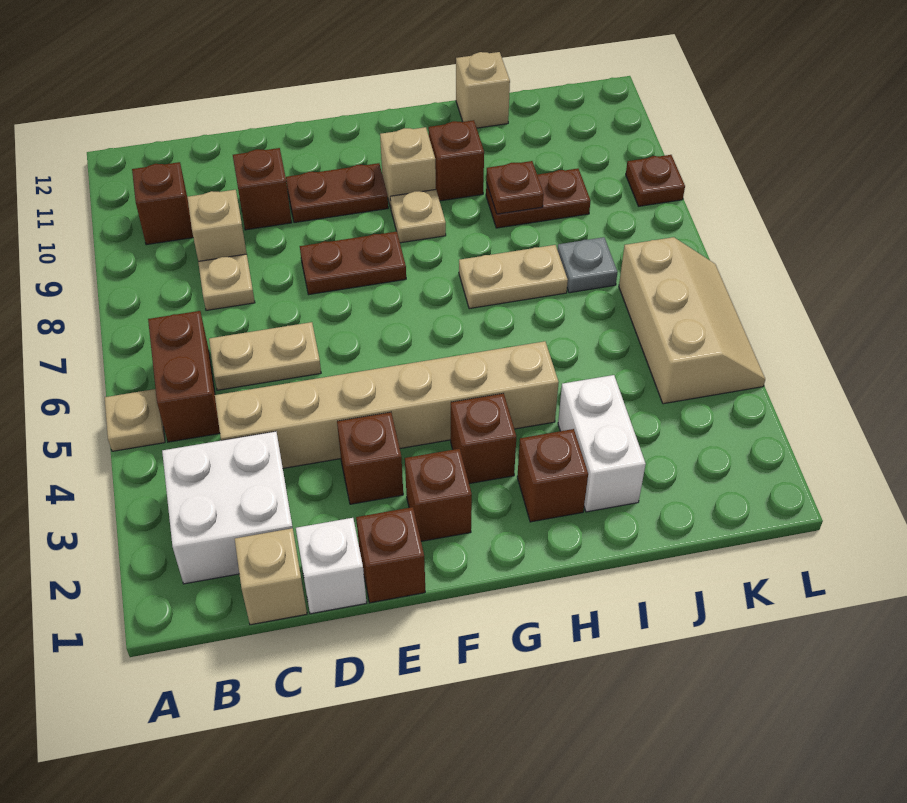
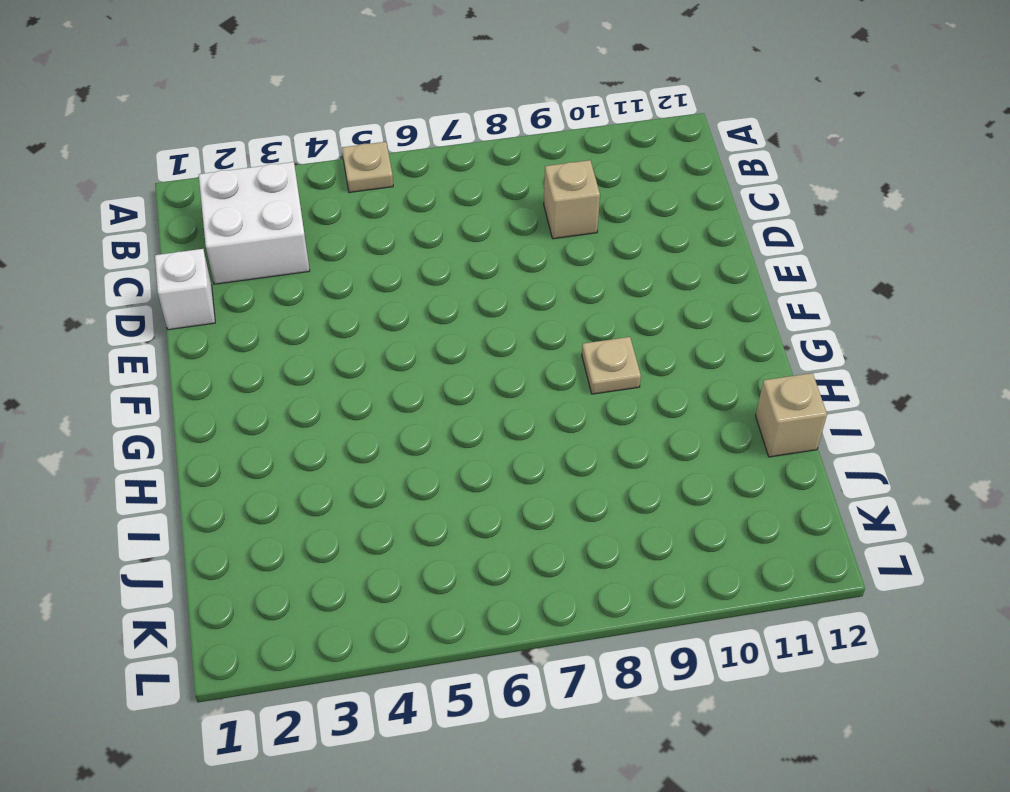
none -> brown brick B5:B6 level 1
none -> brown brick B10 level 1
none -> tan brick C1 level 1

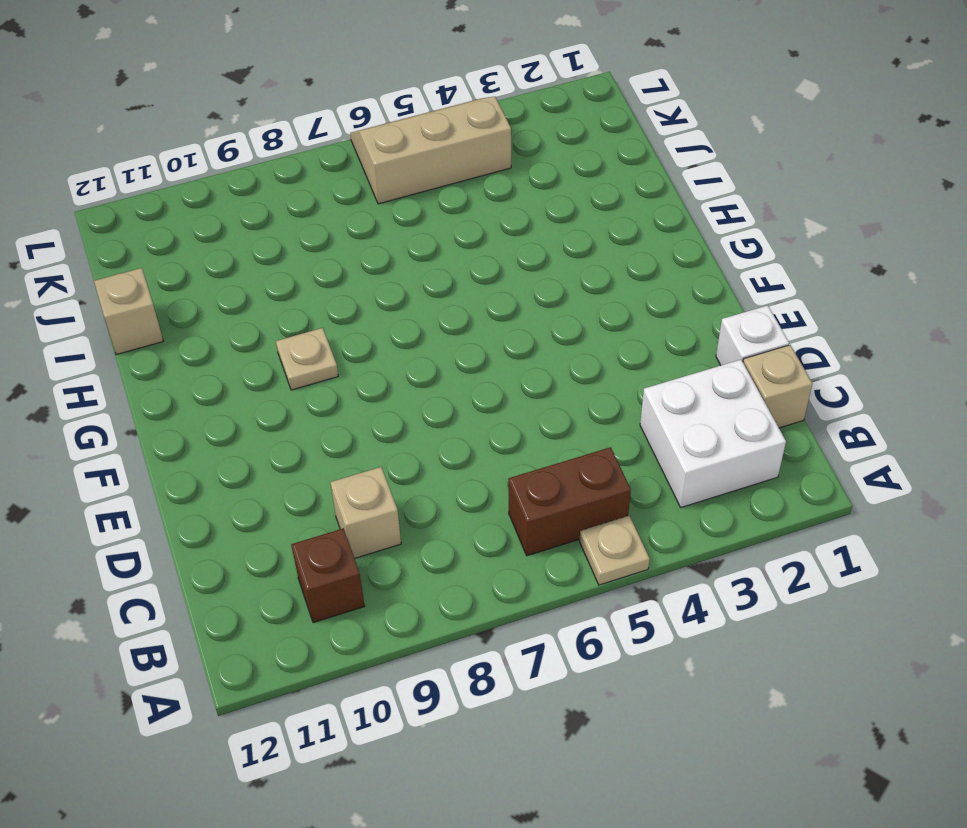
none -> tan brick C4:H4 level 1
none -> tan plate C6:D6 level 1
none -> tan plate C8 level 1

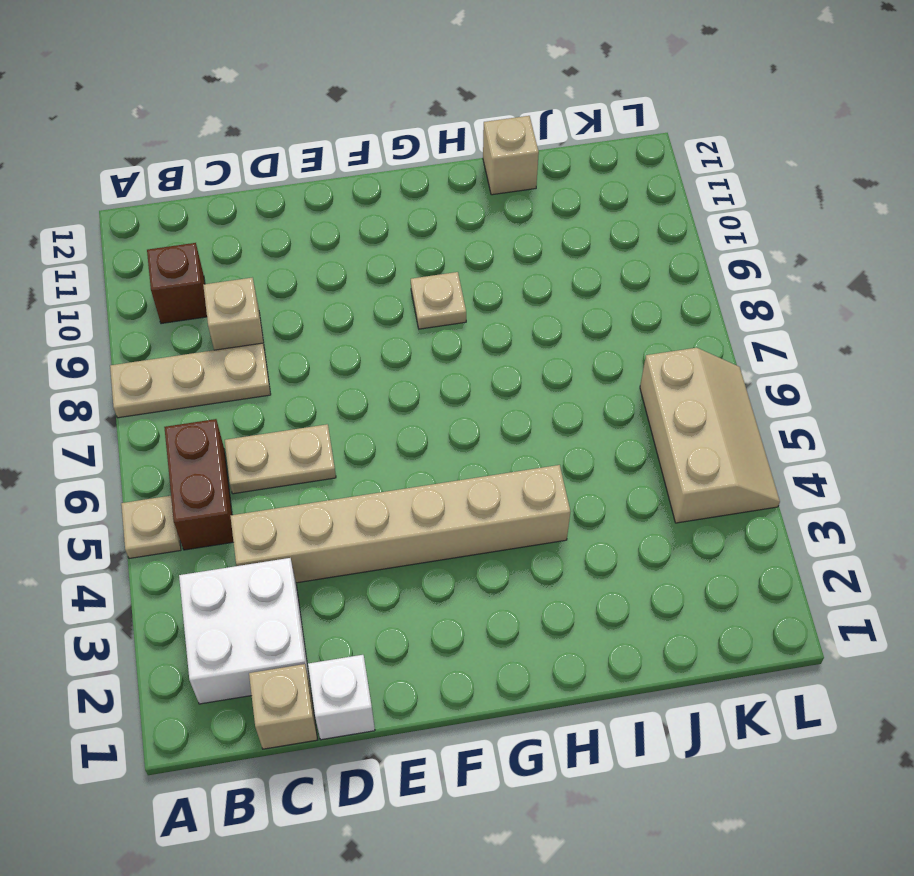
tan plate A8:C8 level 1 -> tan plate C8 level 1
none -> brown brick D10 level 1
none -> brown brick E1 level 1
none -> brown brick E3 level 1

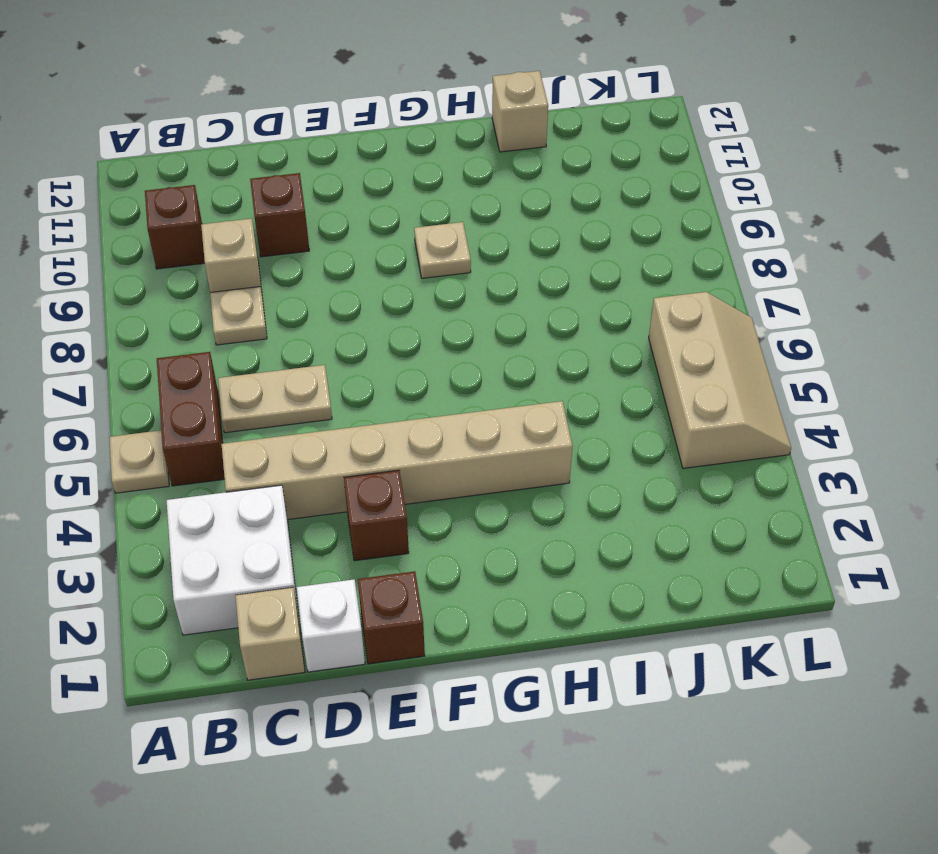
none -> brown plate E8:F8 level 1
none -> brown plate E10:F10 level 1
none -> brown brick F2 level 1

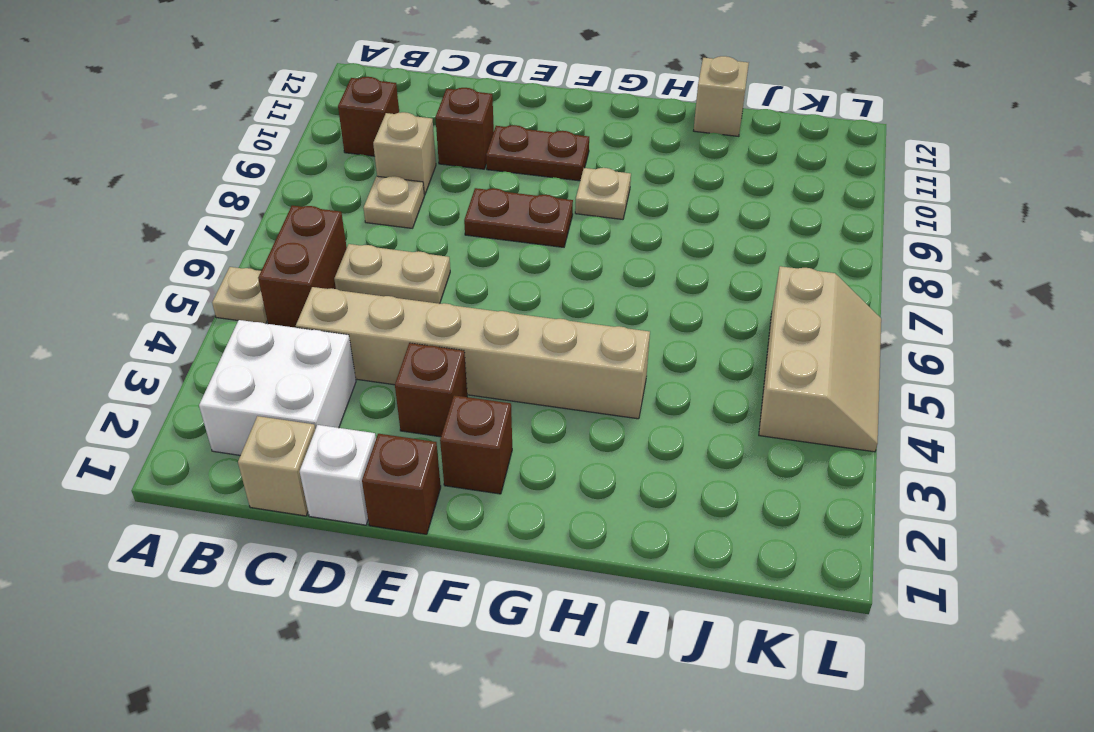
none -> brown brick G3 level 1
none -> tan brick G10 level 1
none -> brown brick H2 level 1

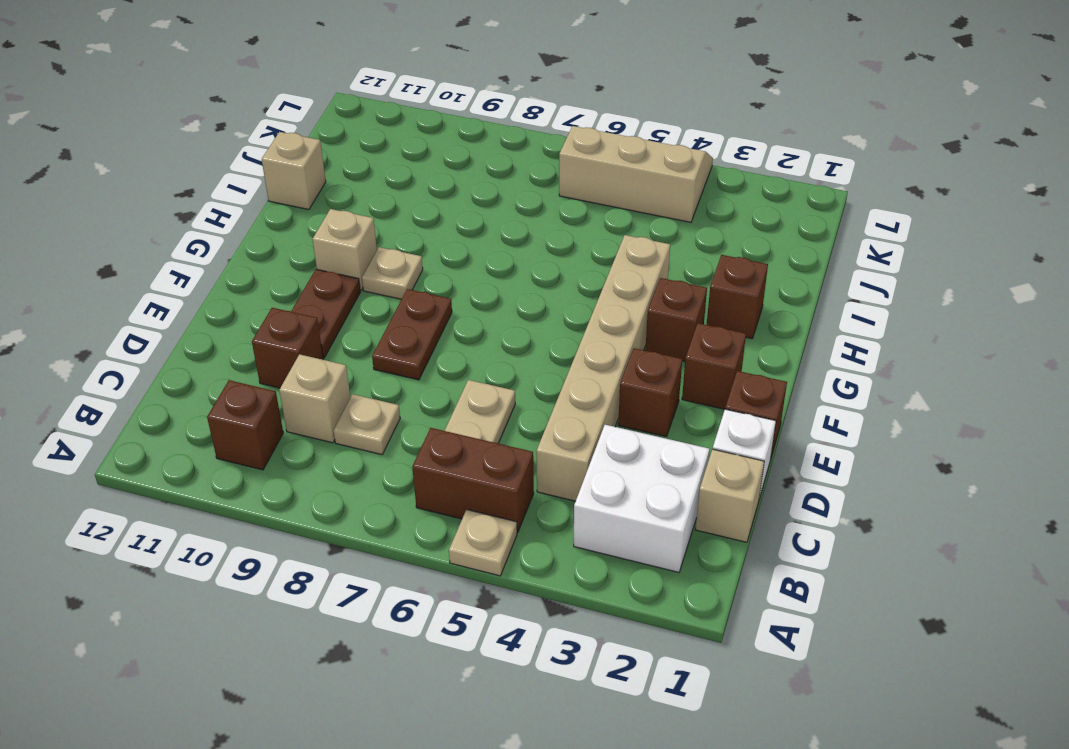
none -> tan plate H7:I7 level 1
none -> brown brick H10 level 1
none -> white brick I2:I3 level 1

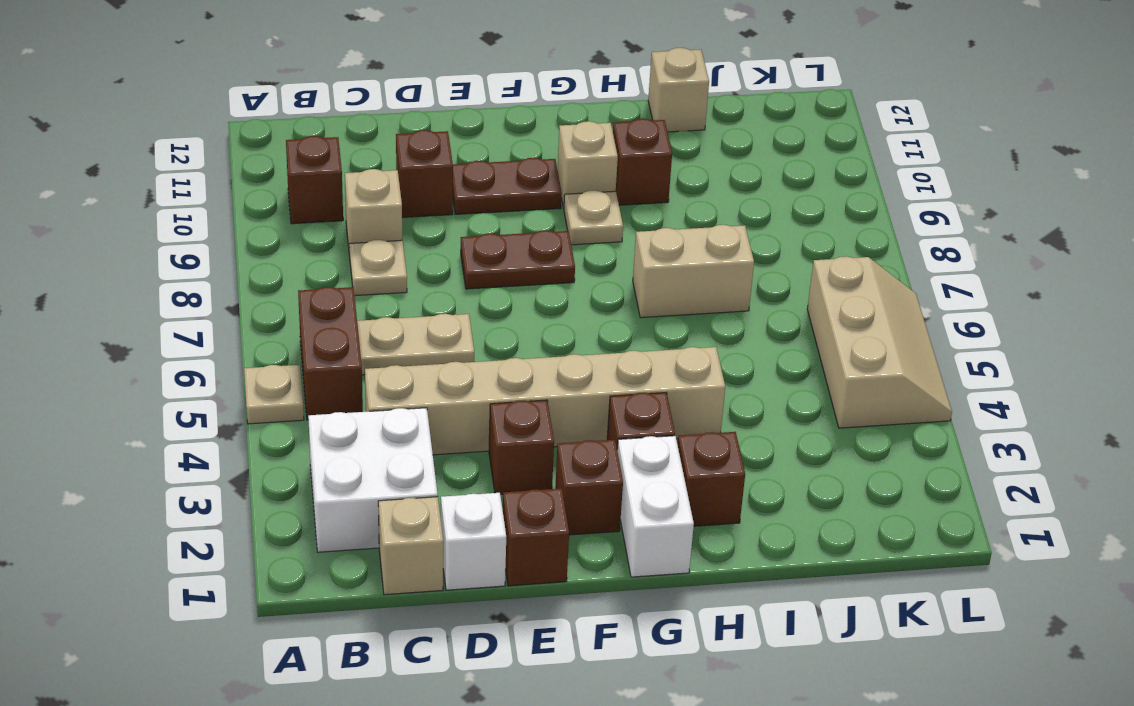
white brick G1:G2 level 1 -> white brick I2:I3 level 1
tan brick H7:I7 level 1 -> tan plate H7:I7 level 1
none -> brown plate I9:J9 level 1
none -> grey plate J7 level 1
none -> brown plate L9 level 1

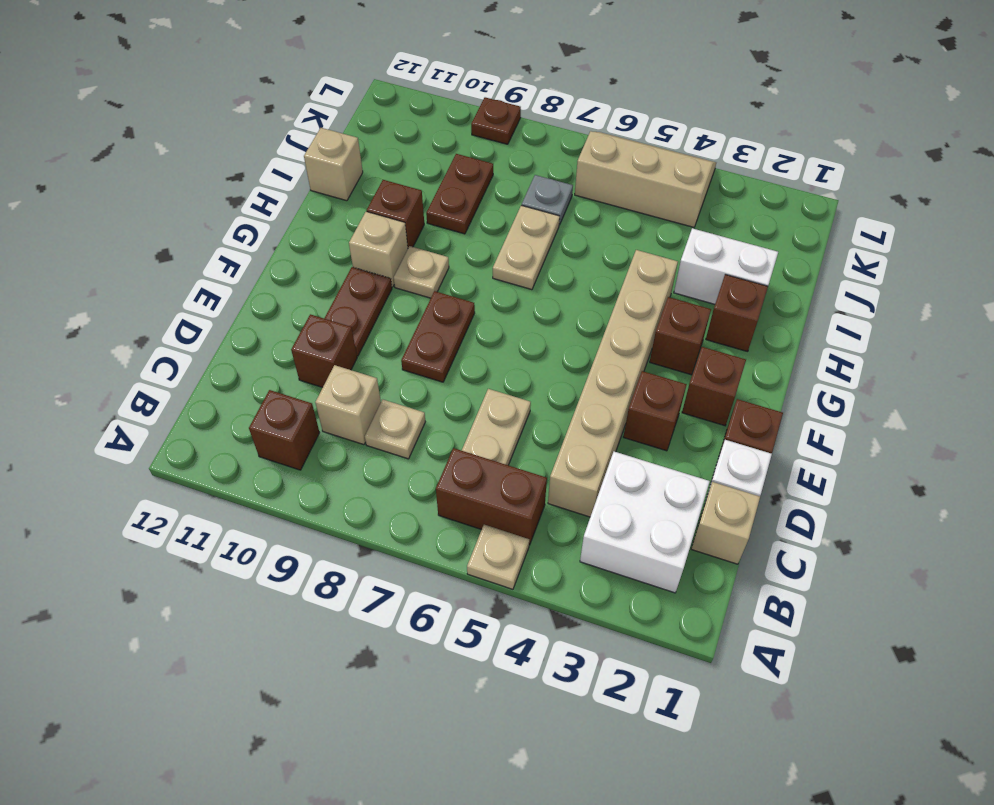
none -> brown plate I9 level 2

